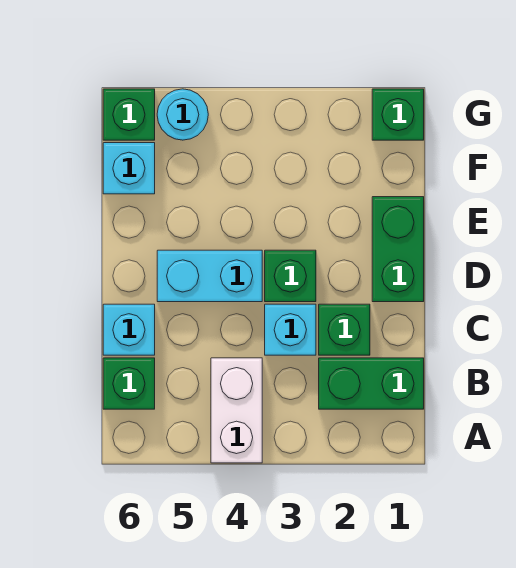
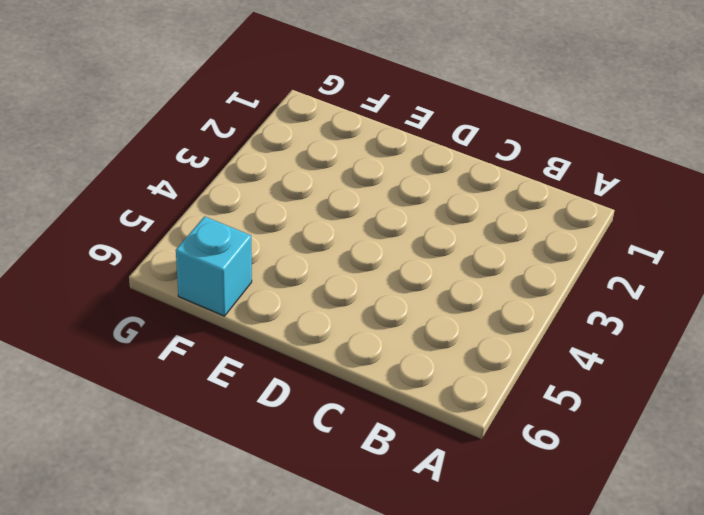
none -> white brick A4:B4 level 1
none -> green brick B1:B2 level 1
none -> green brick B6 level 1

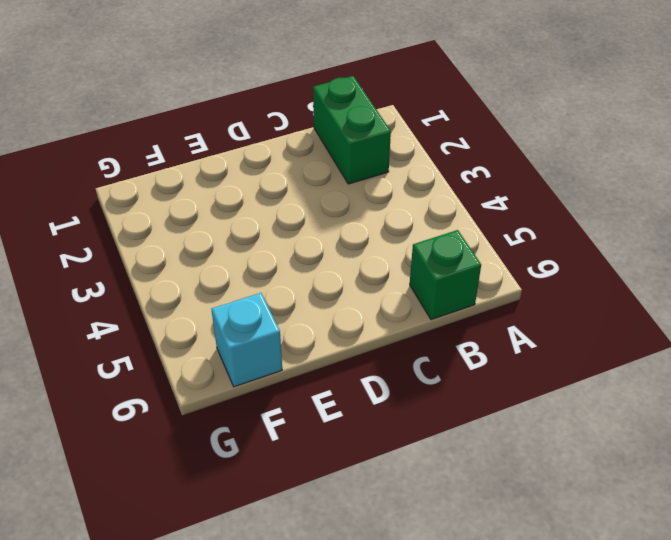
none -> white brick A4:B4 level 1
none -> green brick C2 level 1
none -> cyan brick C3 level 1

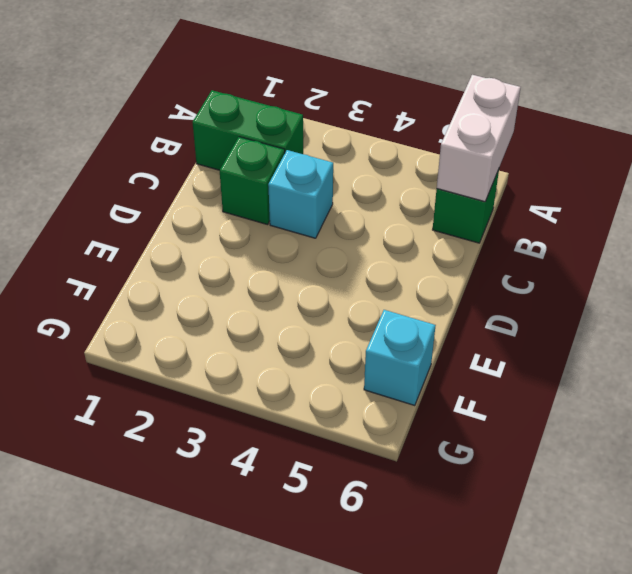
white brick A6:B6 level 2 -> white brick A4:B4 level 1
none -> cyan brick C6 level 1
none -> green brick D1:E1 level 1
none -> green brick D3 level 1

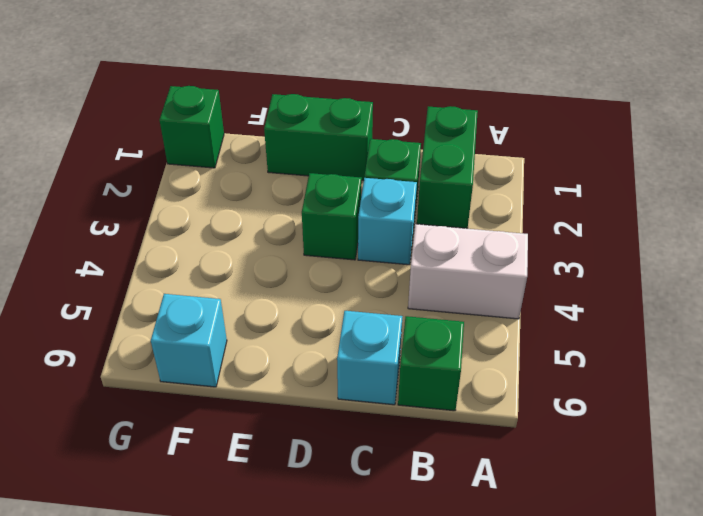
none -> cyan brick D4:D5 level 1
none -> cyan round brick G5 level 1
none -> green brick G6 level 1

